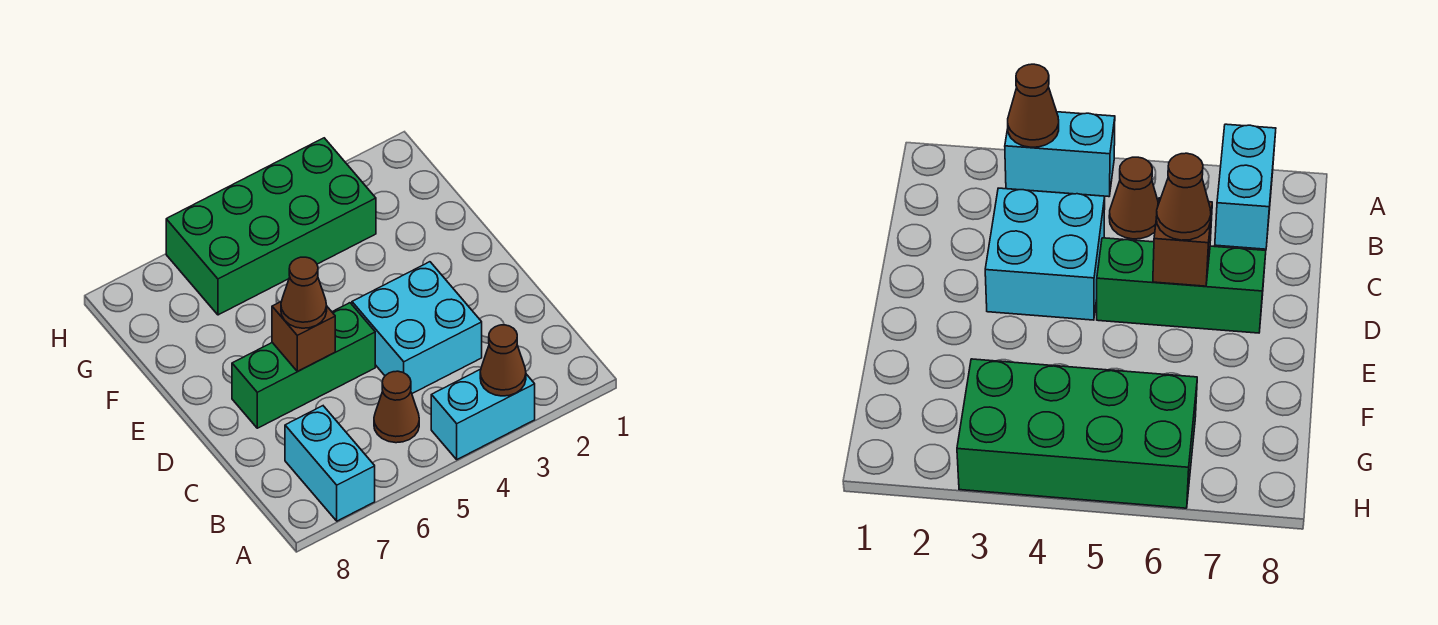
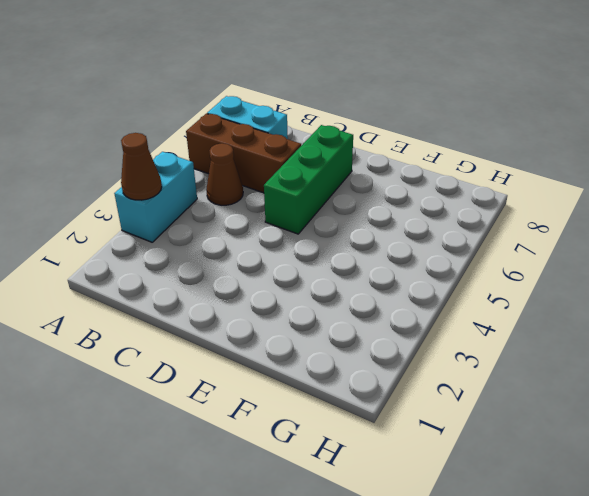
brown brick A6:C6 level 1 -> none
none -> cyan brick C3:D4 level 1
none -> green brick G3:H6 level 1

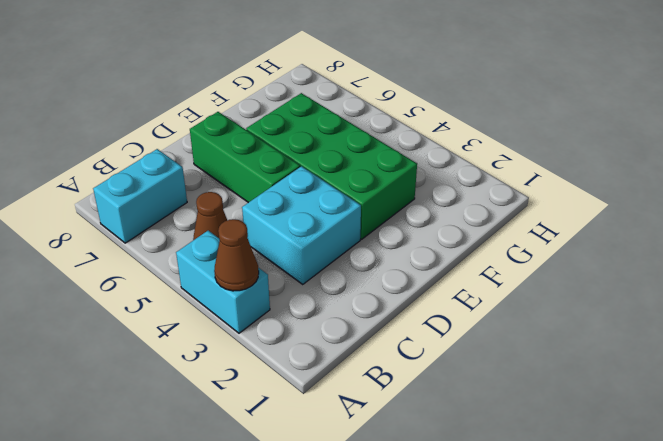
green brick E3:F6 level 1 -> green brick G3:H6 level 1
none -> brown brick D6 level 2
none -> brown cone D6 level 3

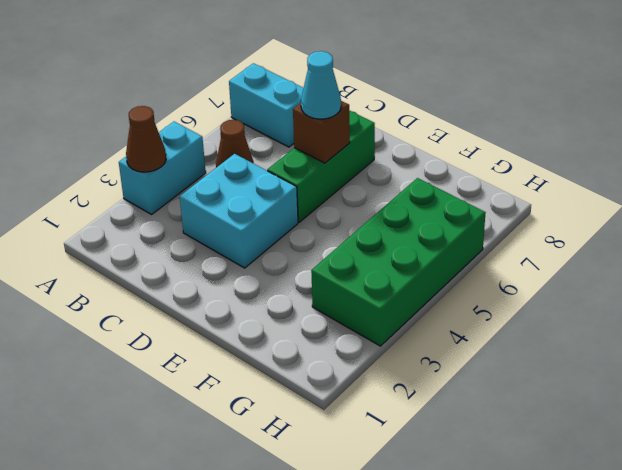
cyan cone D6 level 3 -> brown cone D6 level 3

